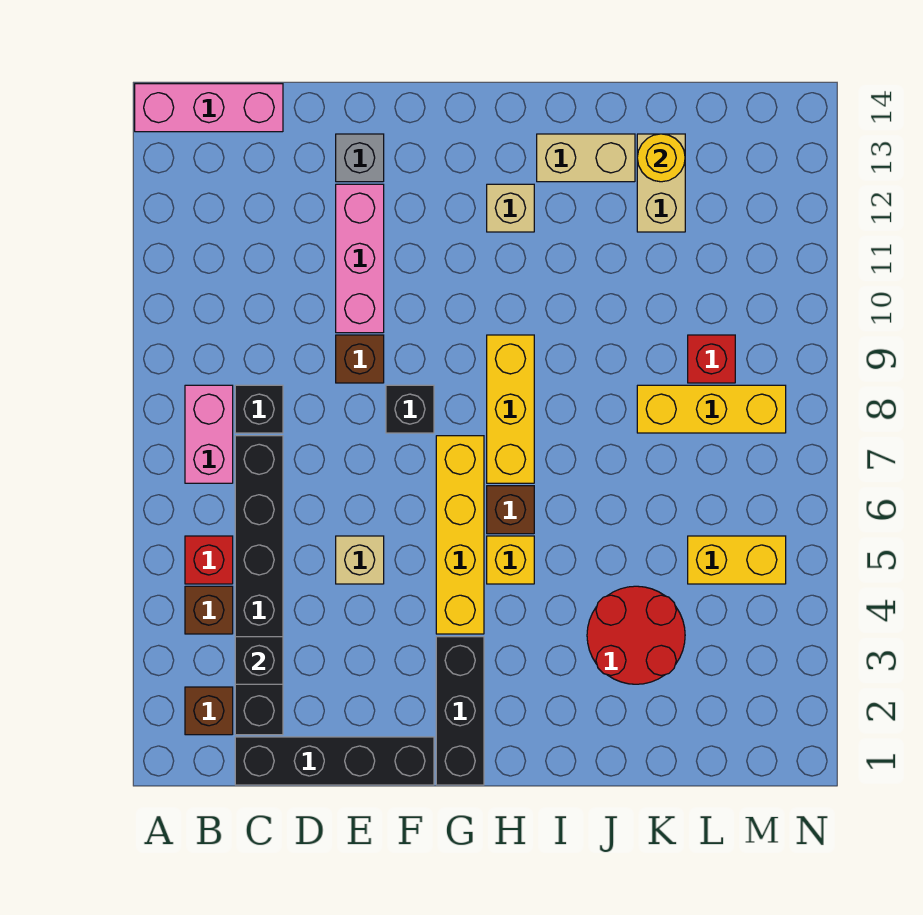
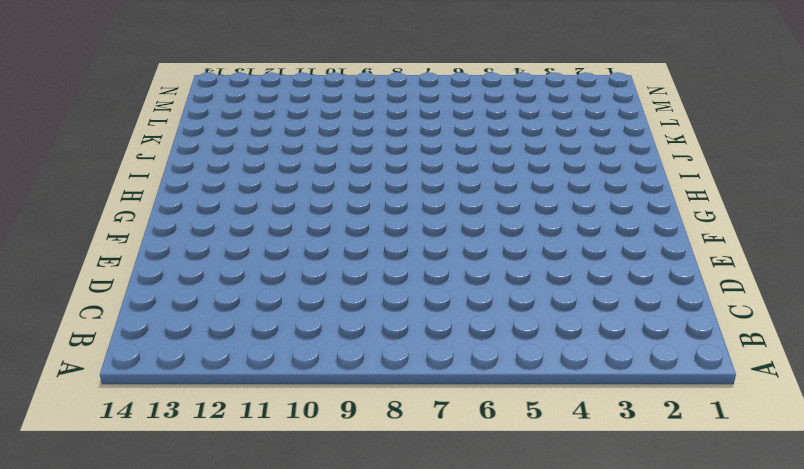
none -> pink brick A14:C14 level 1
none -> brown brick B2 level 1
none -> brown brick B4 level 1

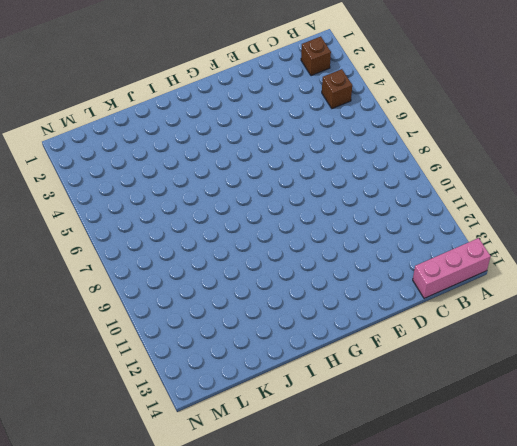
none -> red brick B5 level 1
none -> pink brick B7:B8 level 1
none -> black brick C1:F1 level 1

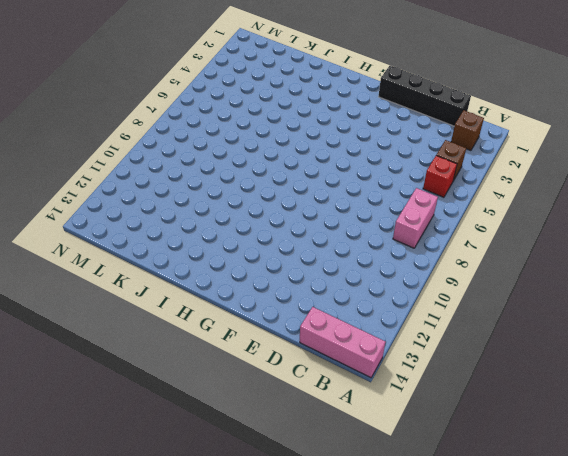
none -> black brick C2:C7 level 1
none -> black brick C8 level 1
none -> tan brick E5 level 1

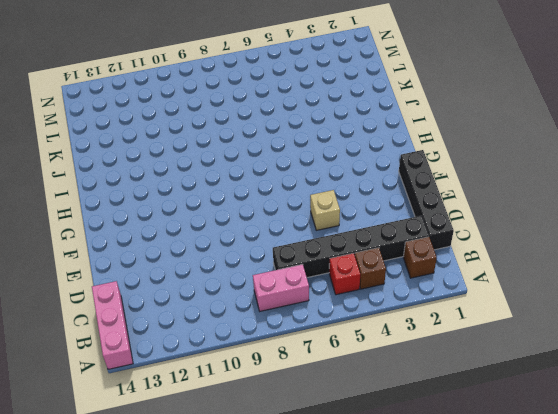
none -> black brick C8 level 1
none -> brown brick E9 level 1
none -> pink brick E10:E12 level 1

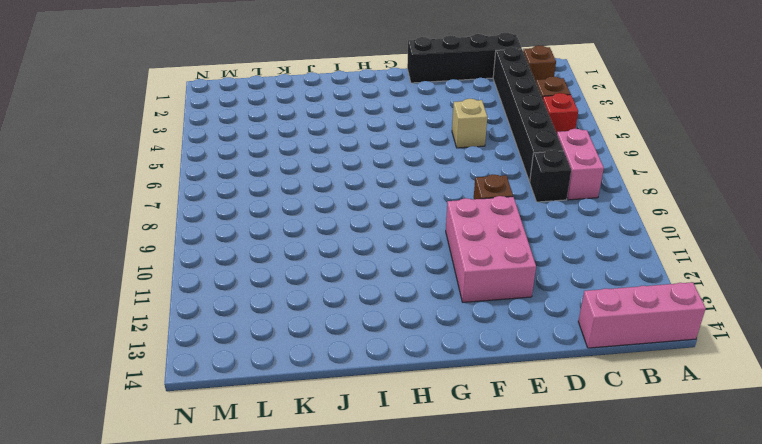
pink brick E10:F12 level 1 -> pink brick E10:E12 level 1
none -> grey brick E13 level 1
none -> black brick F8 level 1
none -> black brick G1:G3 level 1

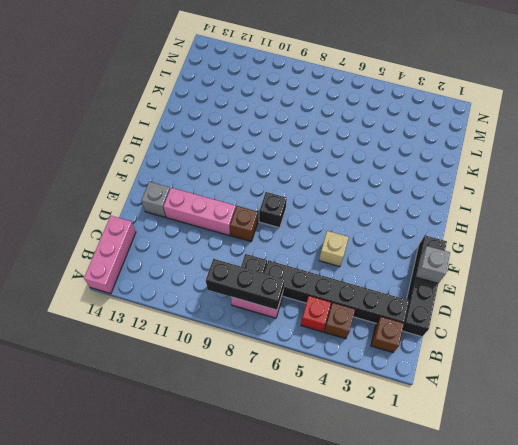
black brick B7:B9 level 2 -> black brick G1:G3 level 1
grey brick E1 level 2 -> none
none -> yellow brick G4:G7 level 1
none -> yellow brick H5 level 1
none -> brown brick H6 level 1

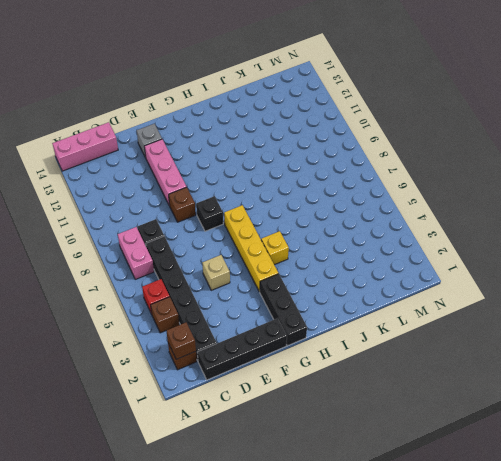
brown brick B2 level 2 -> brown brick H6 level 1
none -> yellow brick H7:H9 level 1
none -> tan brick H12 level 1
none -> tan brick I13:J13 level 1

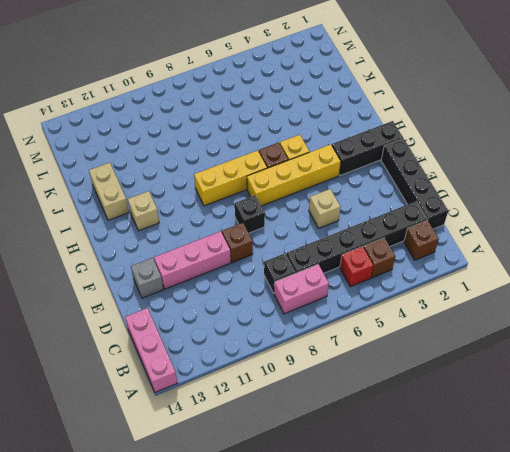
none -> red round brick J3:K4 level 1
none -> yellow brick K8:M8 level 1
none -> tan brick K12:K13 level 1

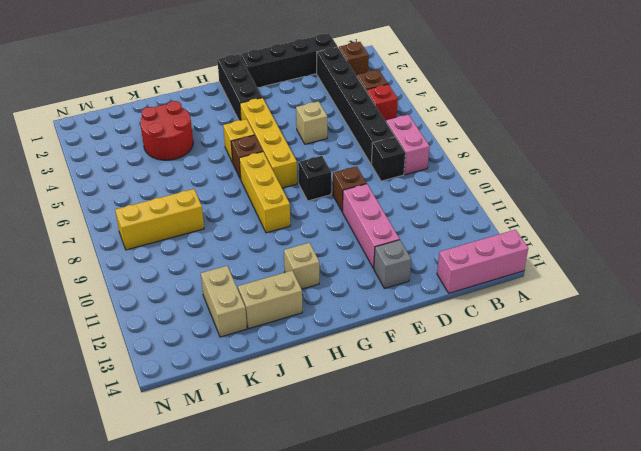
none -> yellow brick L5:M5 level 1
none -> red brick L9 level 1
none -> black brick C3 level 2

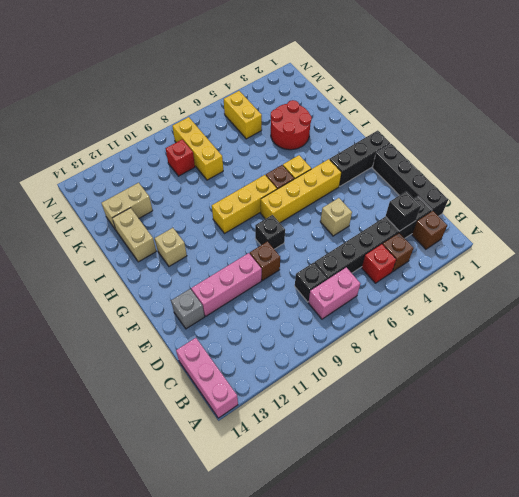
none -> yellow round brick K13 level 2

